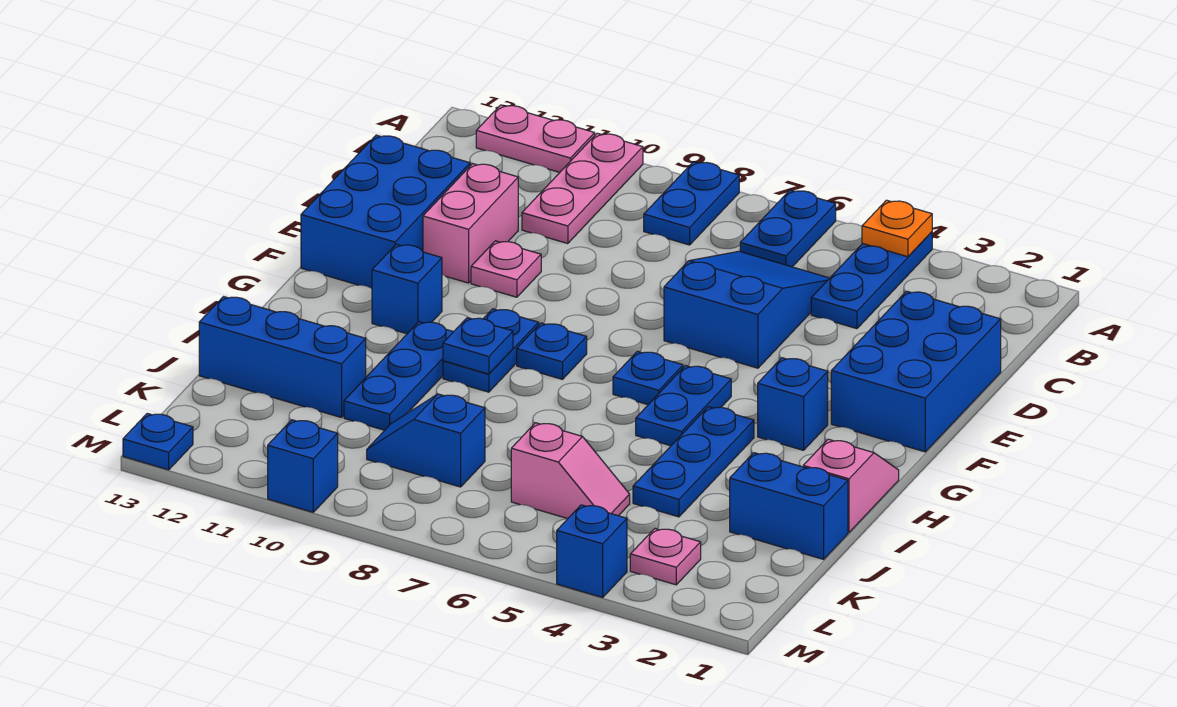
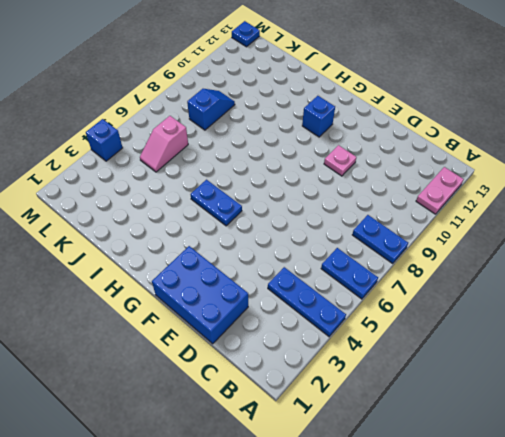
none -> pink plate A10:C10 level 1
none -> blue slope C5:E6 level 1 top E
none -> pink brick D11:E11 level 1

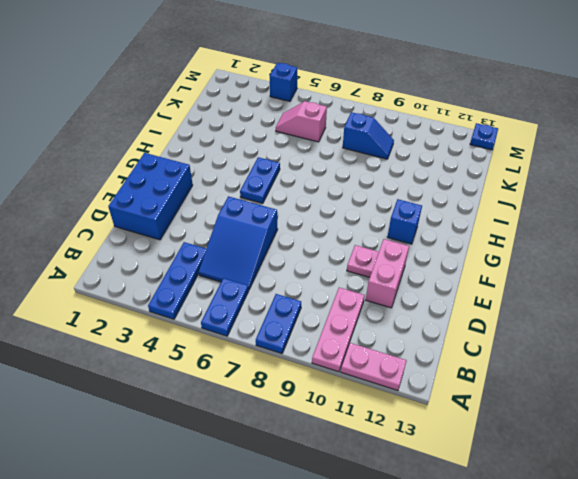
none -> blue brick D12:F13 level 1
none -> blue brick G3 level 1
none -> blue plate G6 level 1

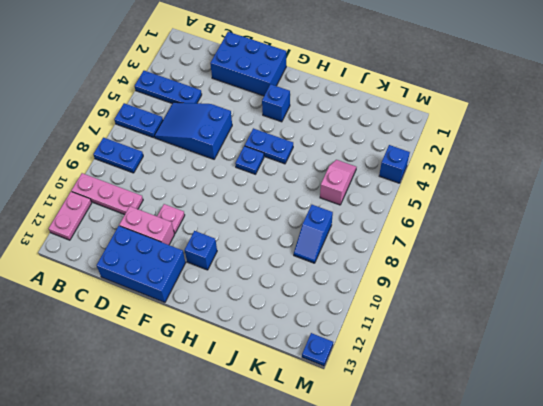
none -> blue plate G8 level 1
none -> blue plate G9:H9 level 1
none -> pink slope H1:I1 level 1 top I

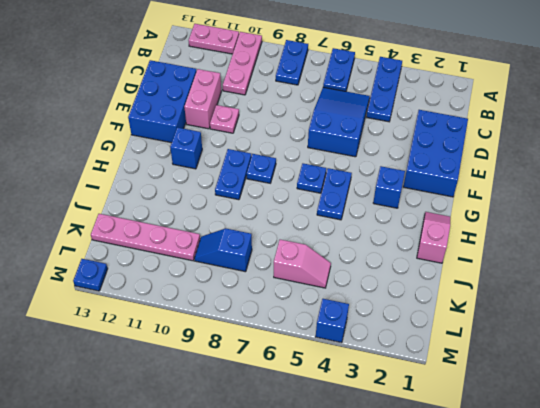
pink plate K10:K13 level 1 -> none
none -> blue plate H4:J4 level 1
none -> blue plate H10:J10 level 1
none -> blue brick J1:J2 level 1

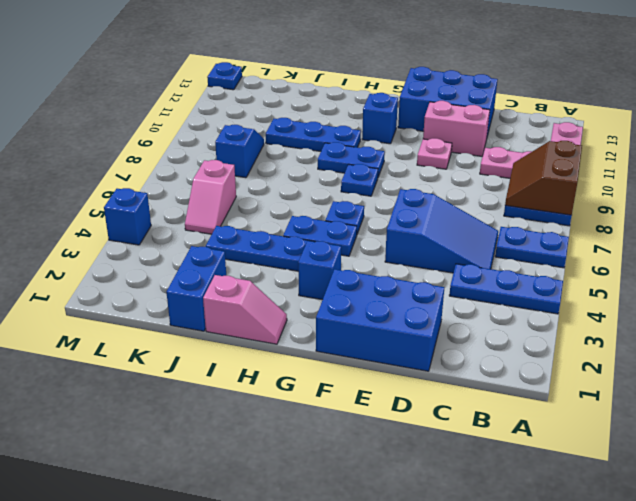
brown slope A8:B9 level 2 top A -> none
none -> blue brick J11:J13 level 1
none -> pink plate L3 level 1
none -> blue brick M10 level 1

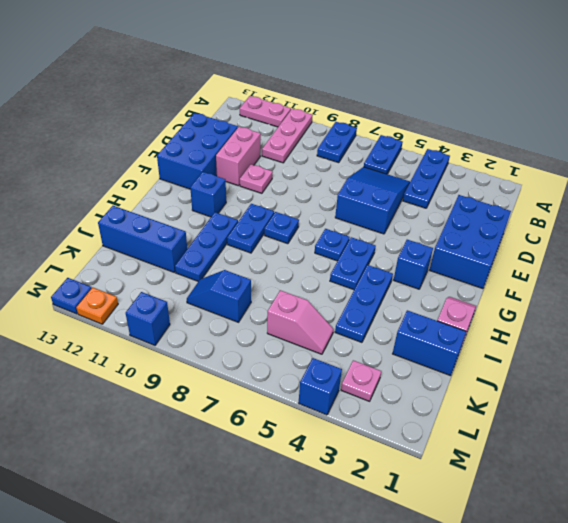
orange plate M12 level 1 -> orange plate A4 level 2
none -> blue plate H9 level 2

